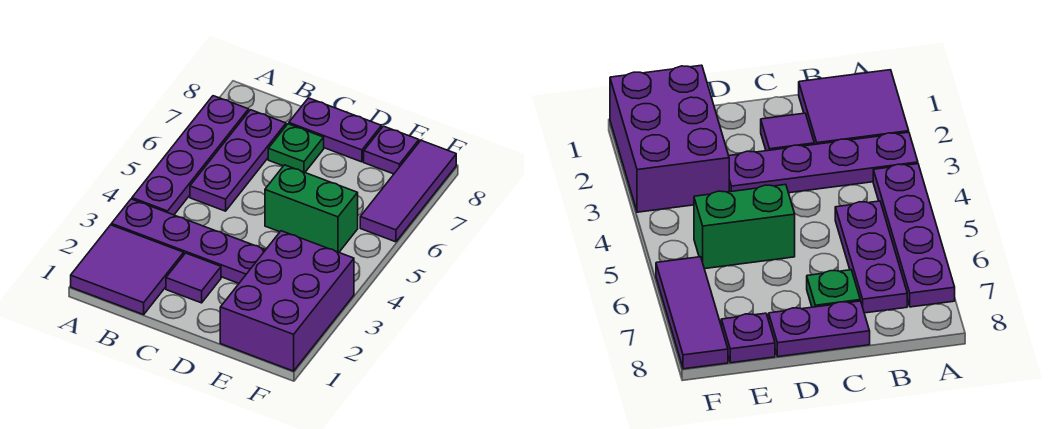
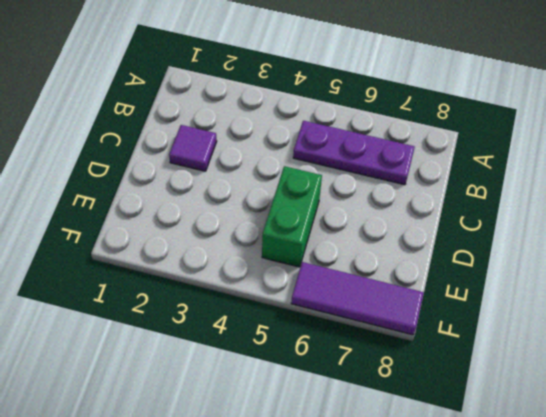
none -> purple tile A1:B2 level 1
none -> purple plate A3:D3 level 1

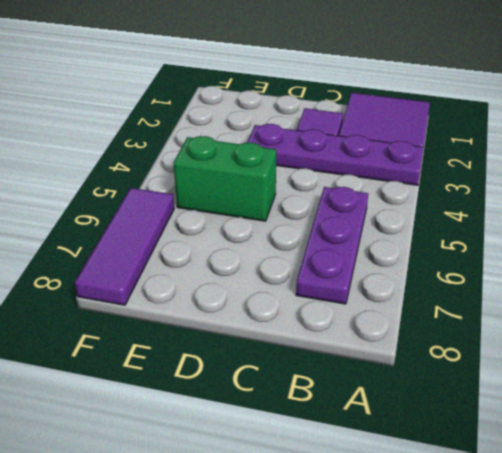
none -> purple plate A4:A7 level 1
none -> green plate C7 level 1

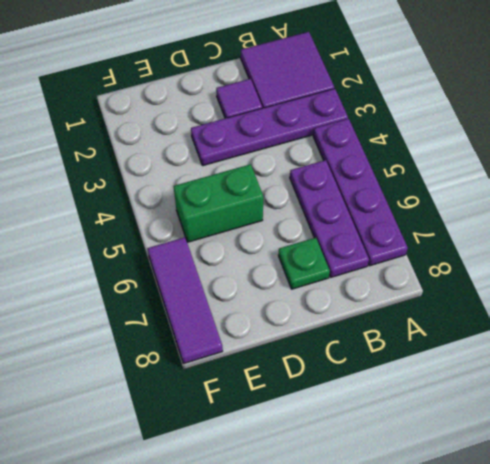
none -> purple plate C8:D8 level 1
none -> purple brick E1:F3 level 1

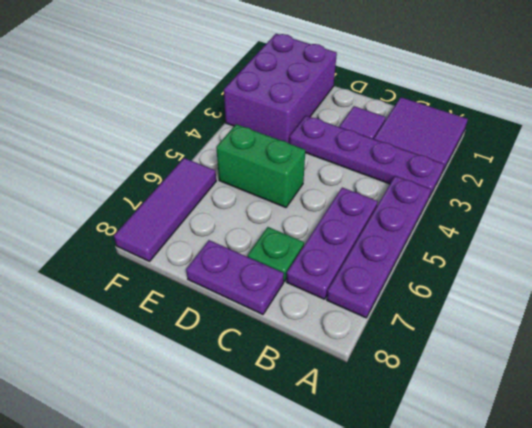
none -> purple plate E8 level 1

